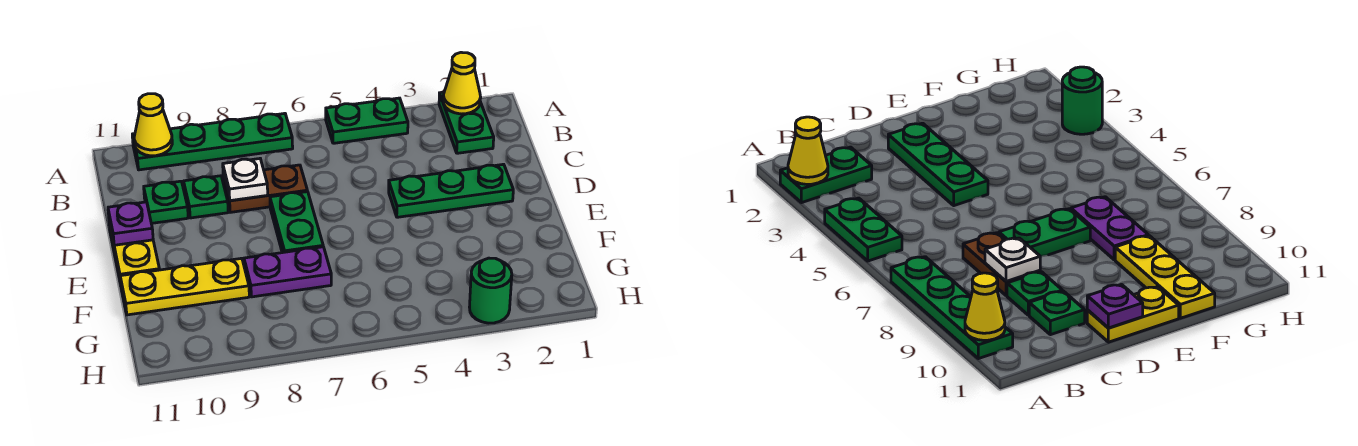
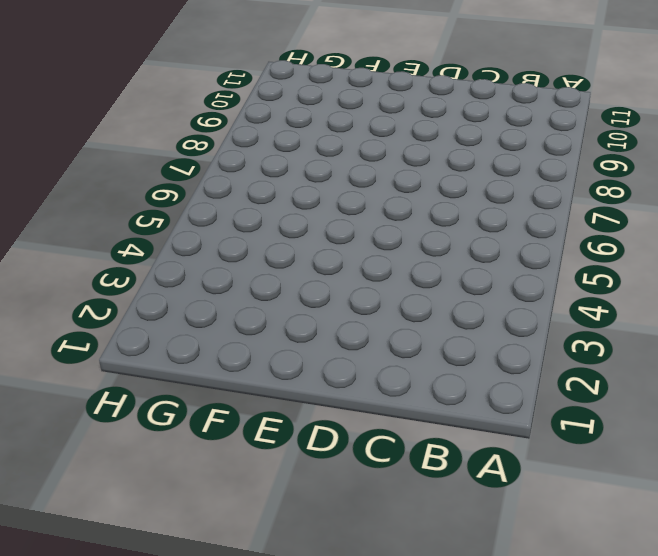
none -> green plate A2:B2 level 1
none -> green plate A4:A5 level 1
none -> green plate A7:A10 level 1

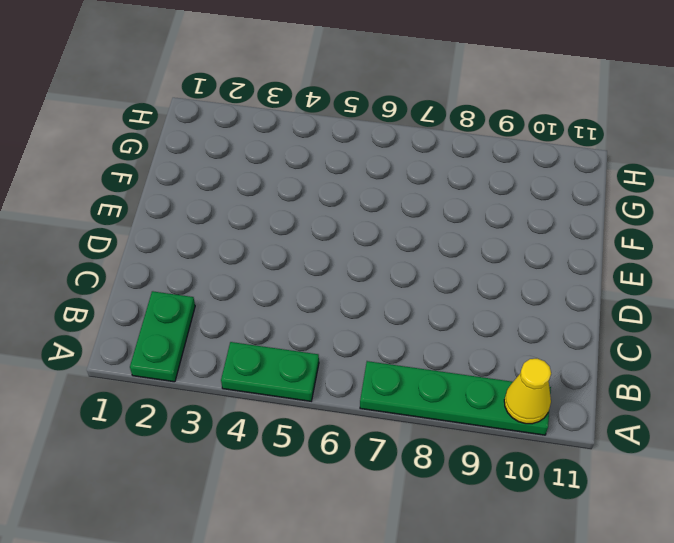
none -> brown plate C7:C8 level 1
none -> green plate C9 level 1
none -> green plate C10 level 1

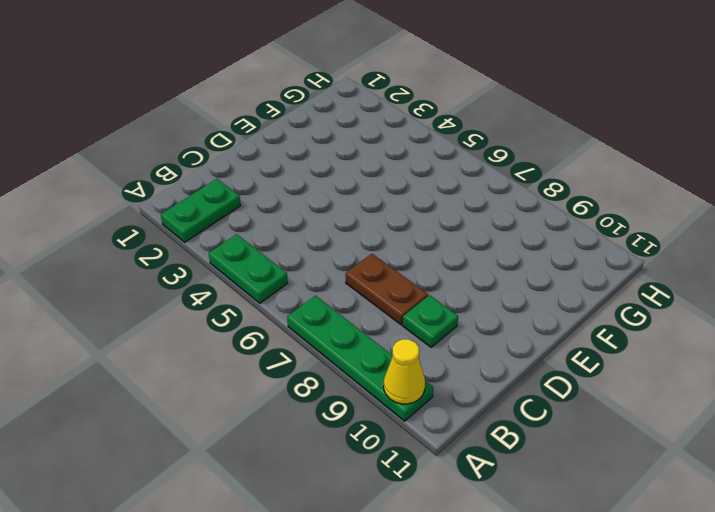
none -> green plate C10 level 1
none -> green plate D2:D4 level 1
none -> green plate D7:E7 level 1

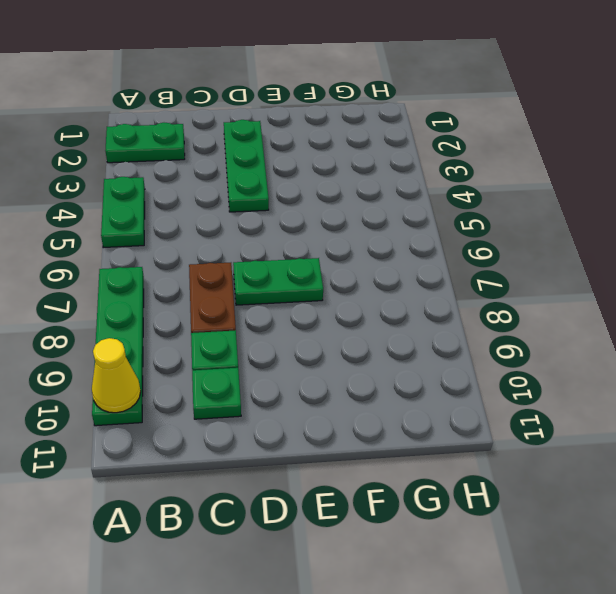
none -> yellow plate D11:E11 level 1
none -> purple plate F7:F8 level 1
none -> yellow plate F9:F11 level 1

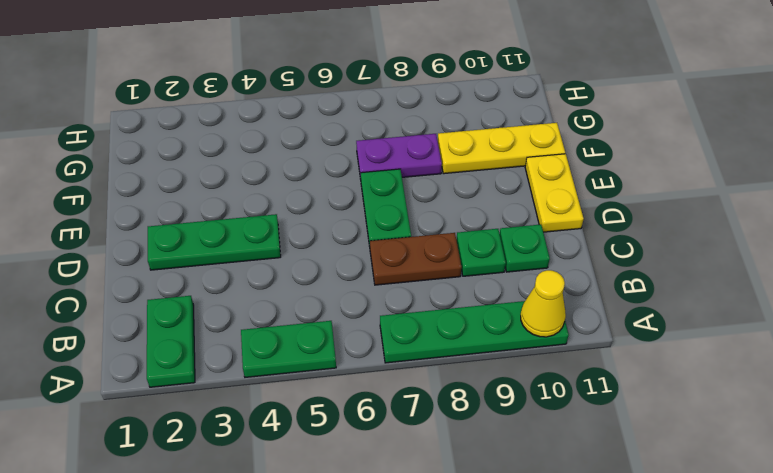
none -> green round brick H3 level 1
none -> yellow cone A2 level 2
none -> white plate C8 level 2

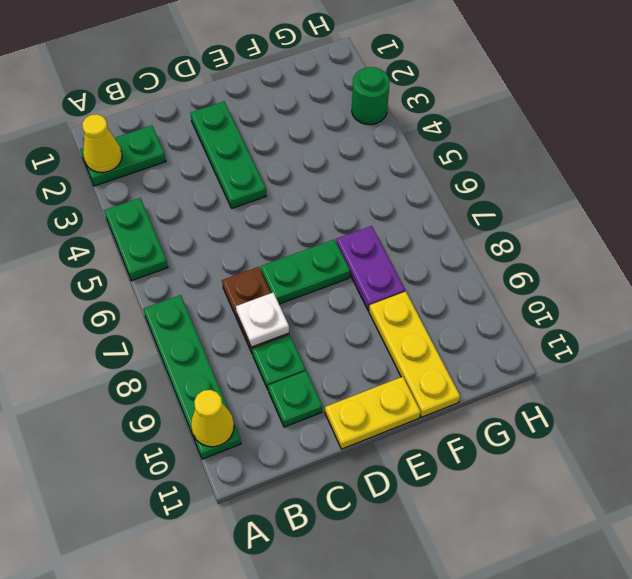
none -> purple plate D11 level 2

